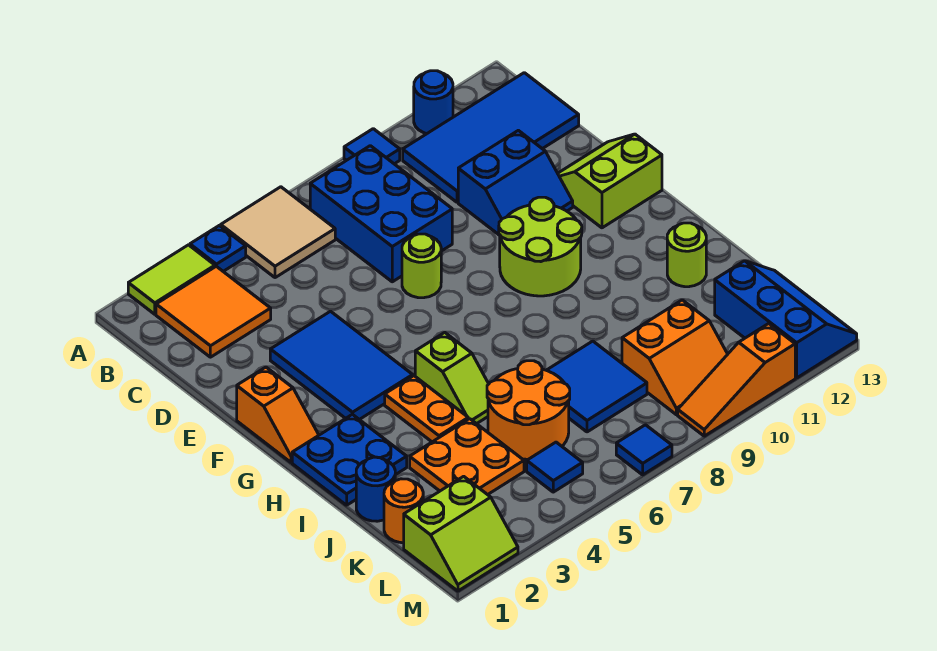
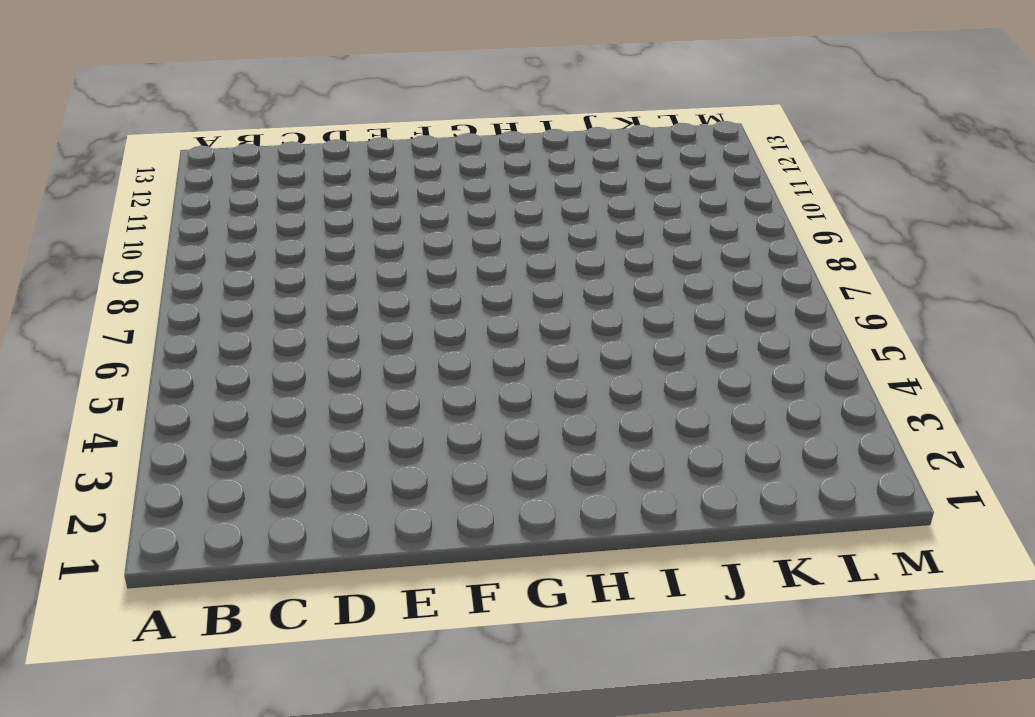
none -> lime tile A2:A3 level 1
none -> blue plate A4 level 1
none -> tan tile A5:B6 level 1

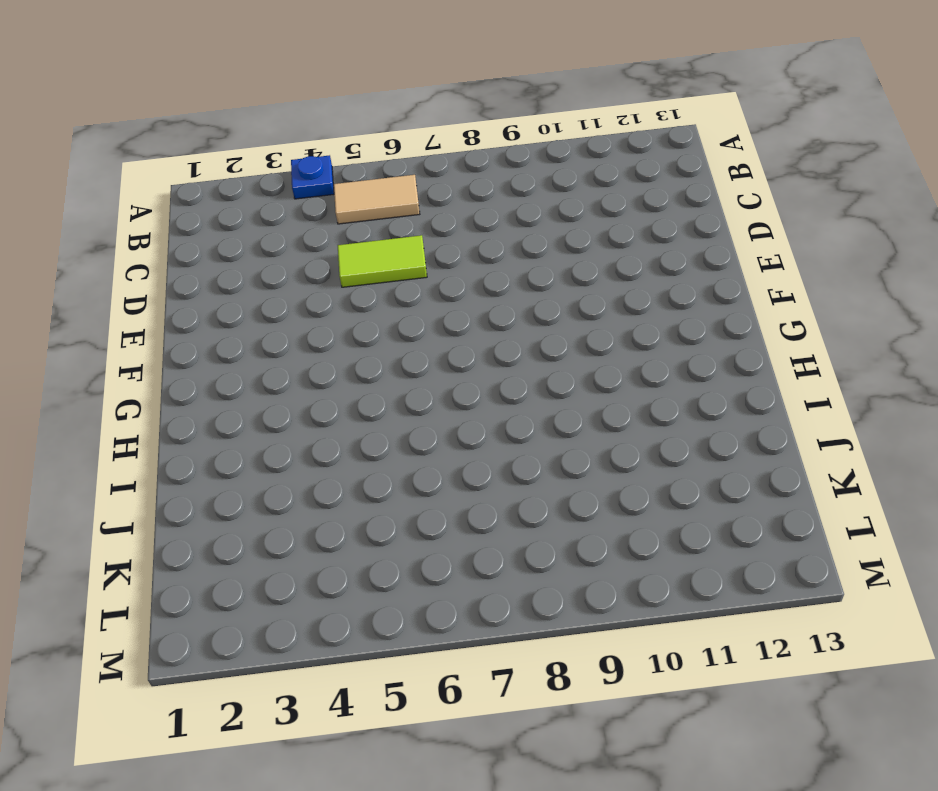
tan tile B5:B6 level 1 -> tan tile A5:B6 level 1
lime tile D5:D6 level 1 -> lime tile A2:A3 level 1
none -> blue tile A9 level 1
none -> blue round brick A11 level 1
none -> orange tile B2:C3 level 1

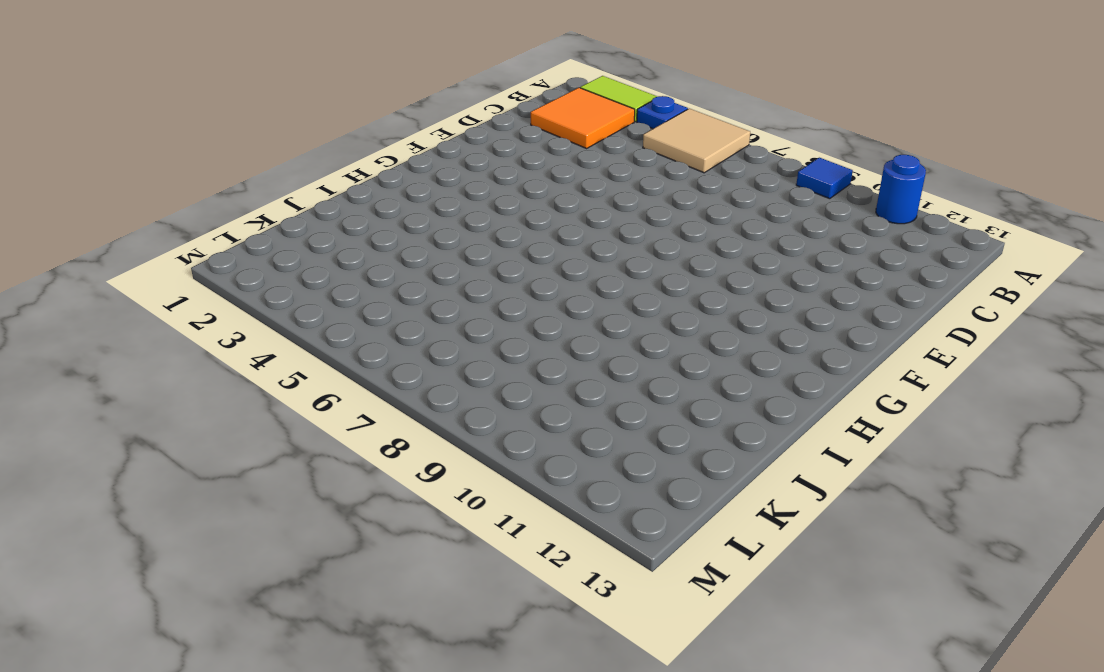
none -> blue brick B7:D8 level 1
none -> blue tile B10:C13 level 1
none -> blue slope D10:E11 level 1 top D

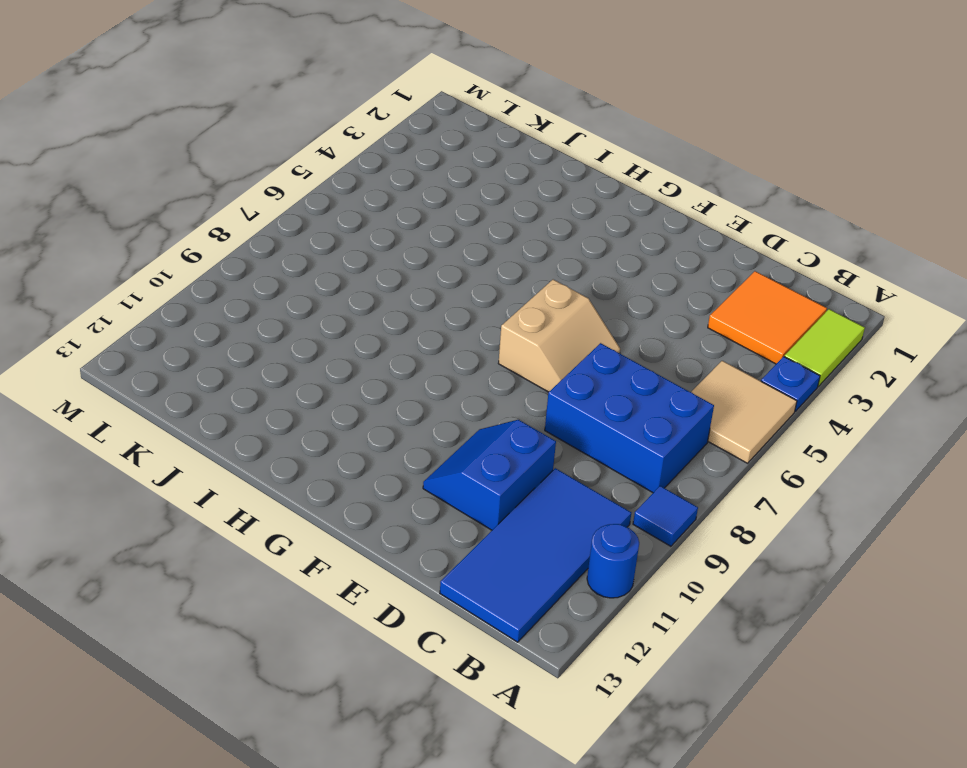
tan slope E6:F7 level 1 top F -> lime round brick E7 level 1
none -> blue tile E3:G4 level 1
none -> lime slope E12:F13 level 1 top F
none -> orange slope F1:G1 level 1 top F

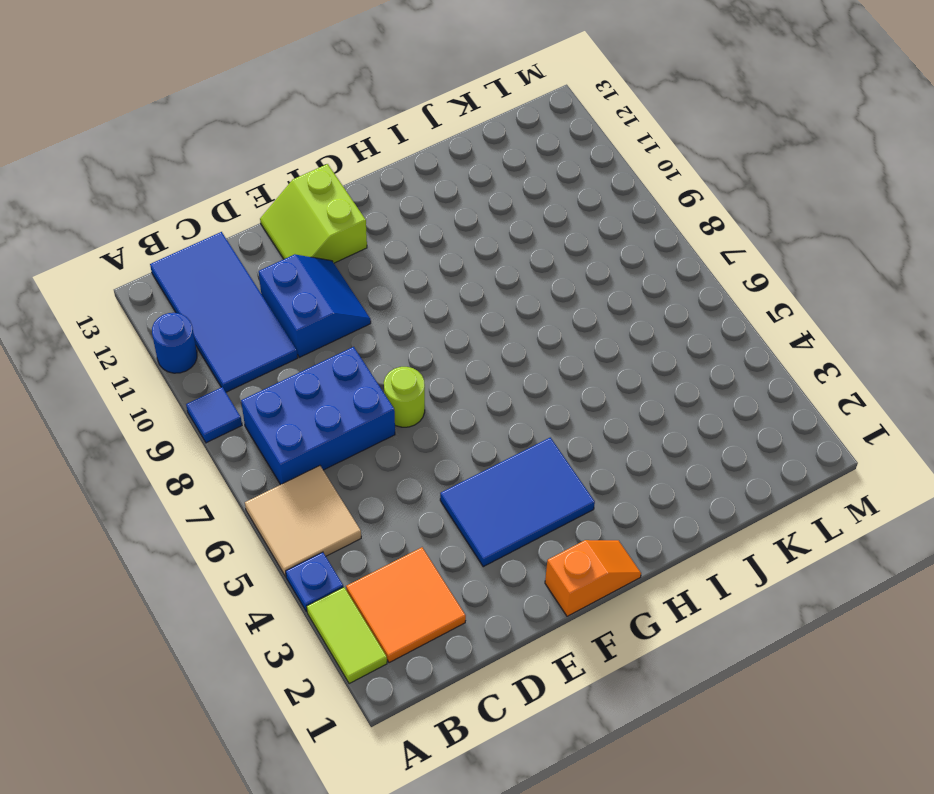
none -> lime round brick F9:G10 level 1
none -> blue plate H1:I2 level 1
none -> orange plate H4:I4 level 1

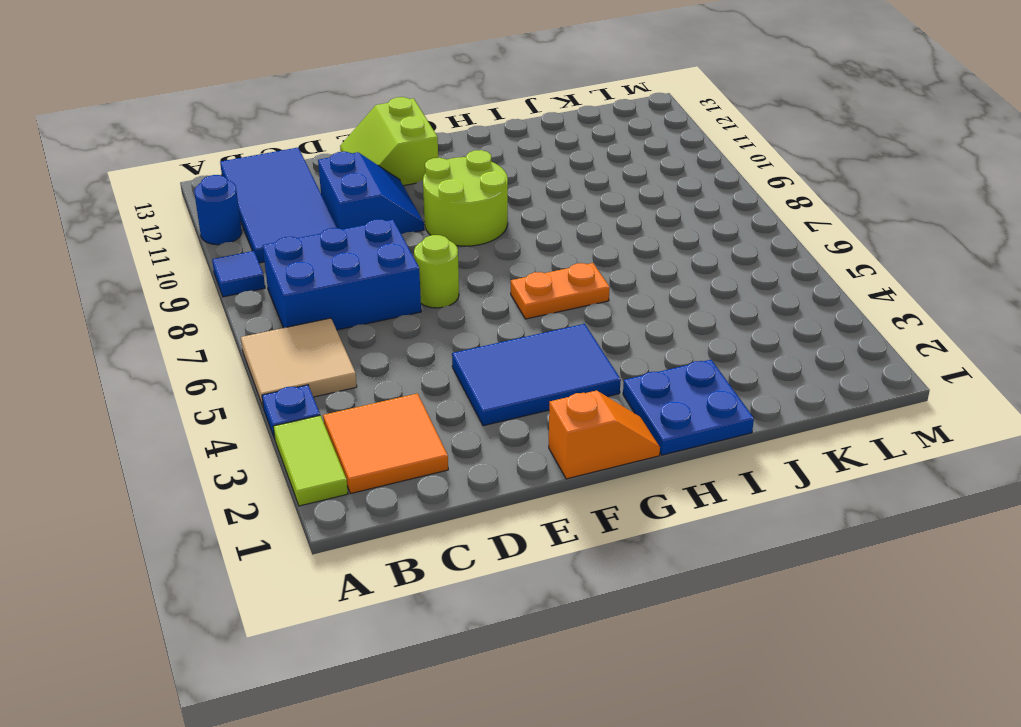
orange plate G6:H6 level 1 -> orange plate H4:I4 level 1
none -> lime slope H5:I5 level 1 top H
none -> lime round brick I12 level 1
none -> blue round brick J1 level 1

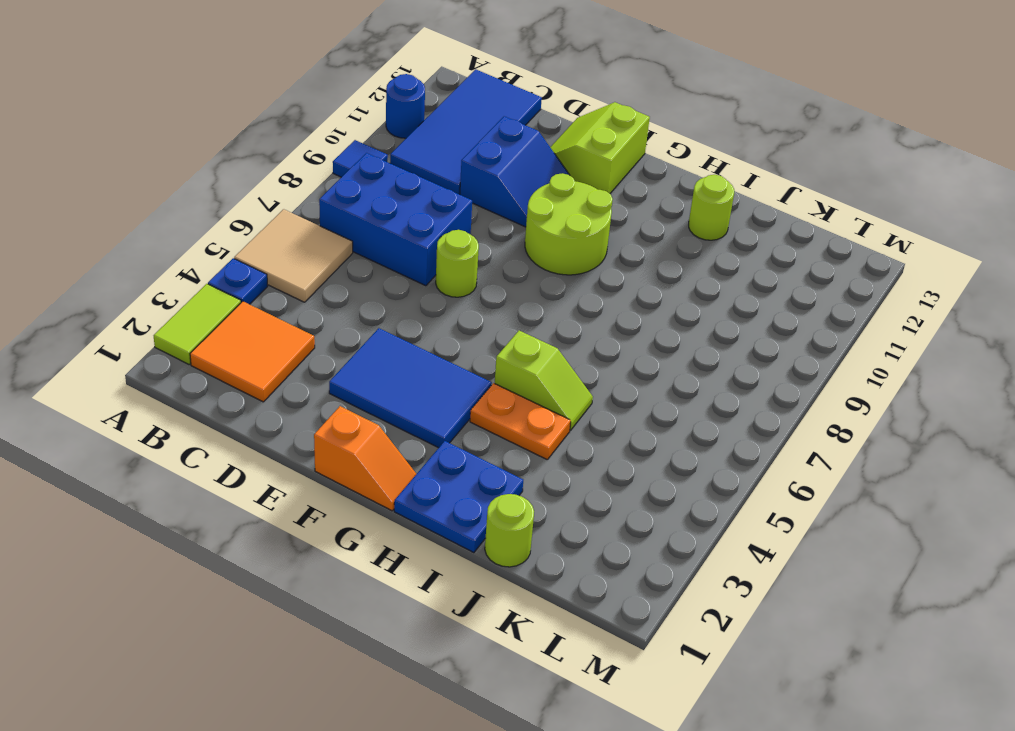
lime round brick J1 level 1 -> blue round brick J1 level 1
none -> orange plate J3:K4 level 1
none -> orange round brick J5:K6 level 1
none -> blue tile J7:K8 level 1

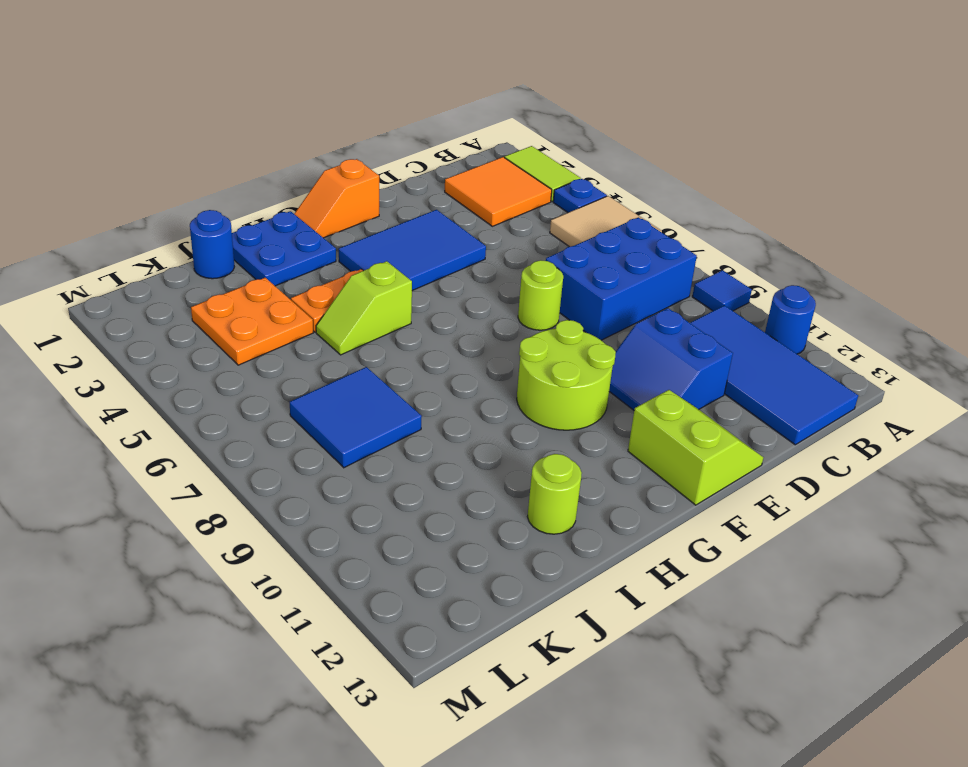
none -> orange round brick J5:K6 level 1
none -> orange round brick K1 level 1
none -> orange slope K9:L10 level 1 top K

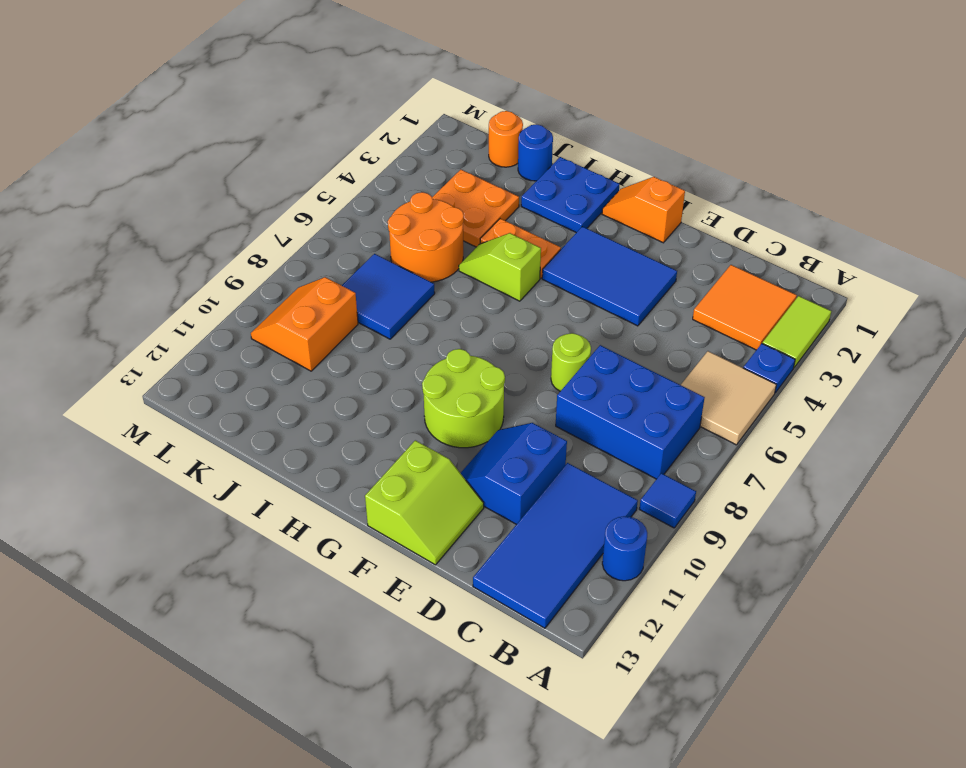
none -> lime round brick I12 level 1
none -> blue slope K12:M13 level 1 top 12
none -> lime slope L1:M2 level 1 top L

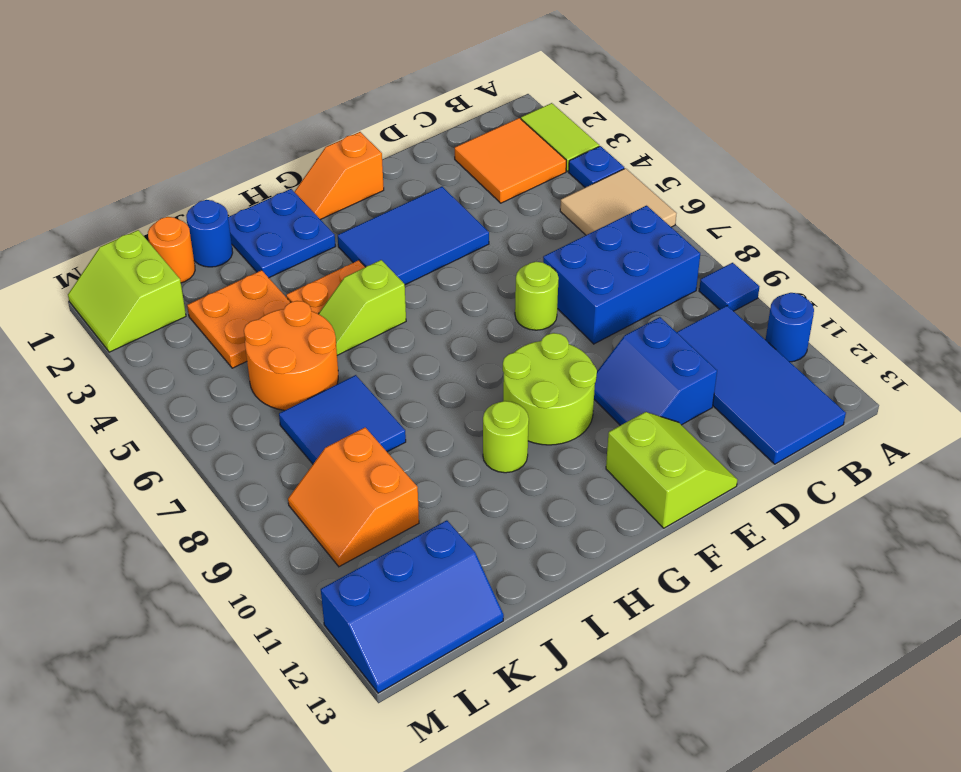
lime round brick H10 level 1 -> lime round brick I12 level 1
none -> blue tile L5 level 1
none -> blue tile M7 level 1
none -> orange slope M9:M11 level 1 top 11

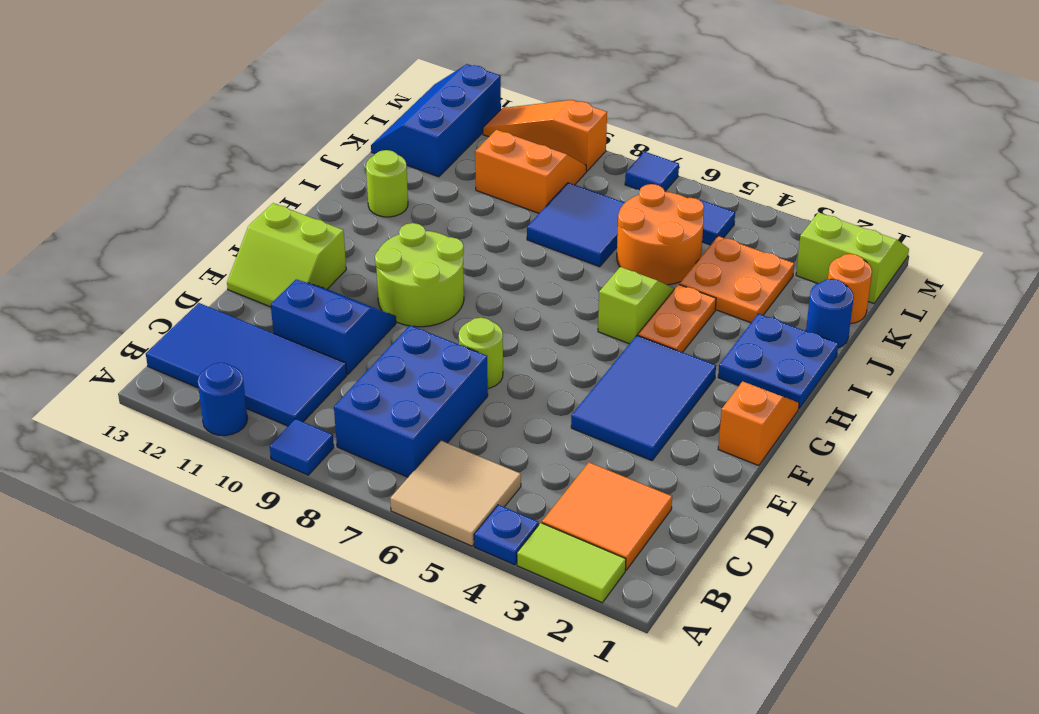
orange slope M9:M11 level 1 top 9 -> orange slope M9:M11 level 1 top 11

